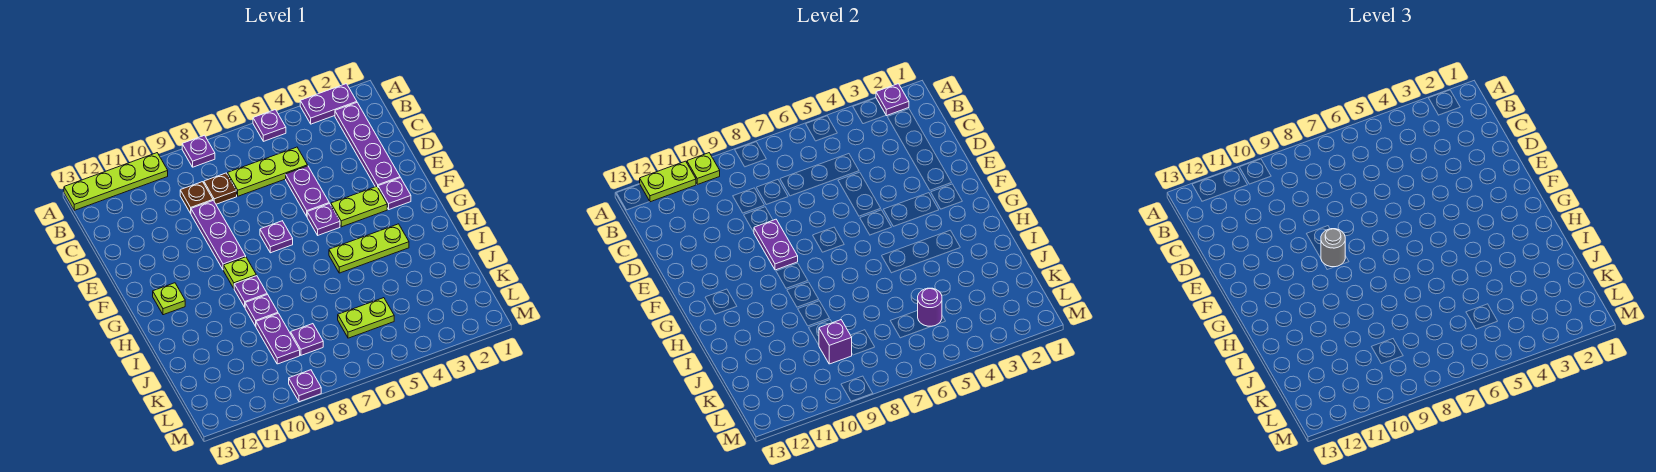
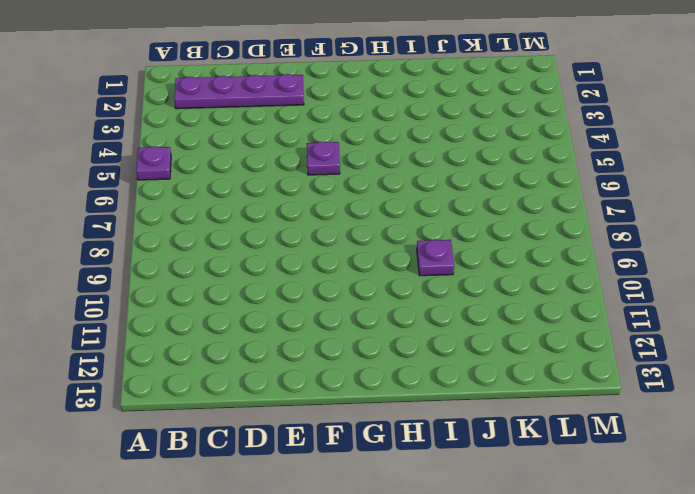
none -> purple plate A2:A3 level 1
none -> purple plate A8 level 1
none -> lime plate A10:A13 level 1
none -> lime plate C5:C7 level 1

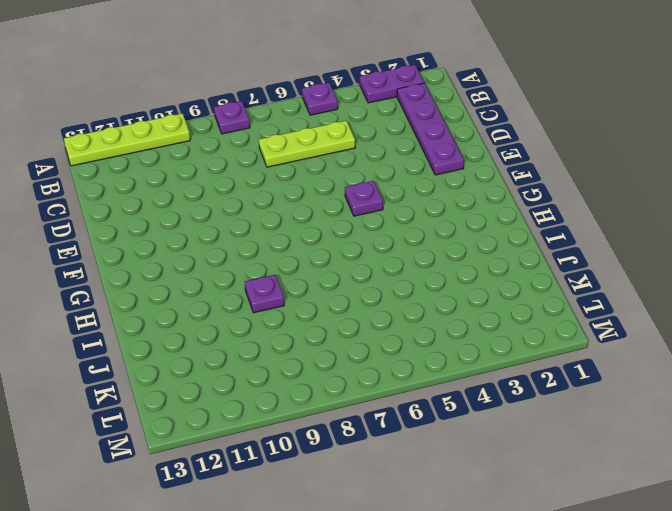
none -> brown plate C8 level 1
none -> brown plate C9 level 1
none -> purple plate D5:E5 level 1
none -> purple plate D9:F9 level 1

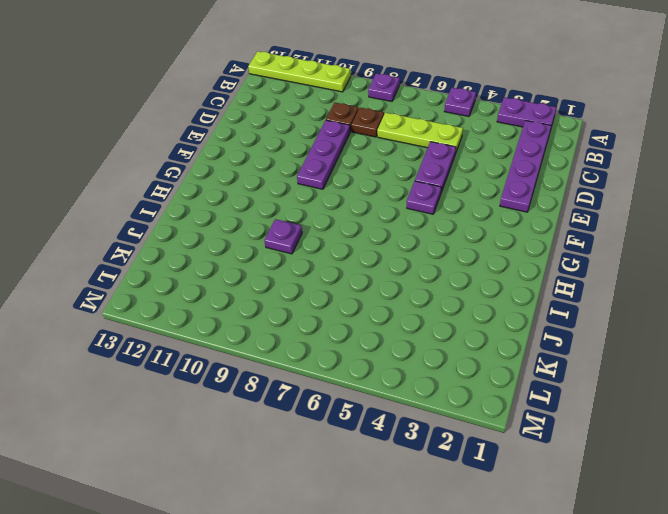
none -> purple plate F2 level 1
none -> lime plate F3:F4 level 1
none -> purple plate F7 level 1
none -> lime plate G9 level 1

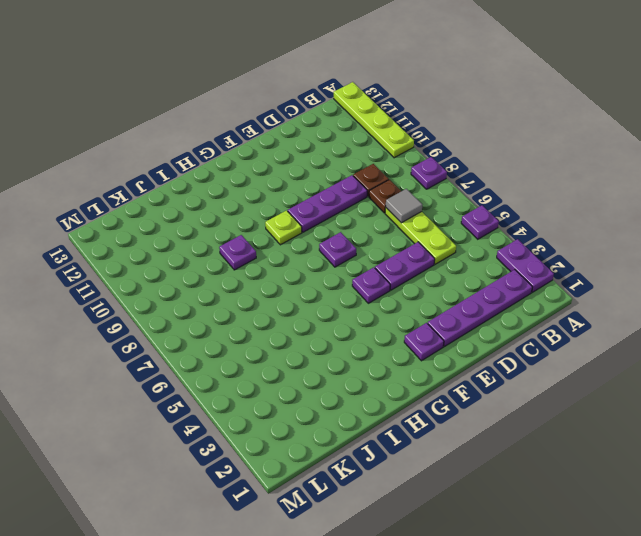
grey tile C7 level 2 -> none
none -> lime plate F3:F4 level 1
none -> lime plate G12 level 1
none -> lime plate H3:H5 level 1
none -> purple plate H9 level 1

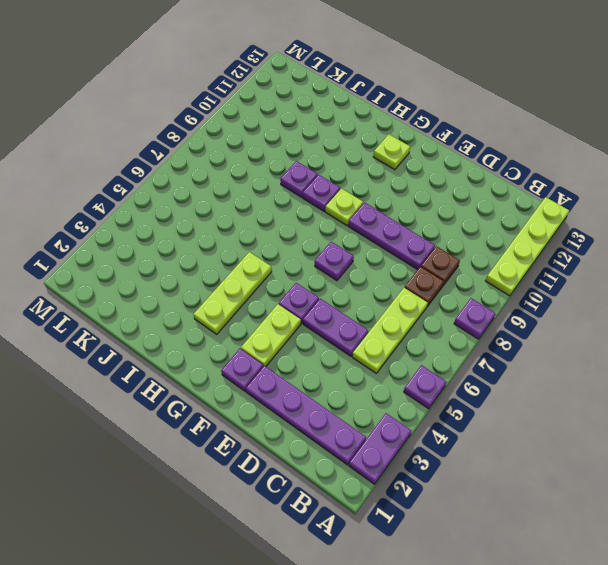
none -> purple plate J9:K9 level 1
none -> lime plate K5:K6 level 1
none -> purple plate K8 level 1
none -> purple plate M9 level 1

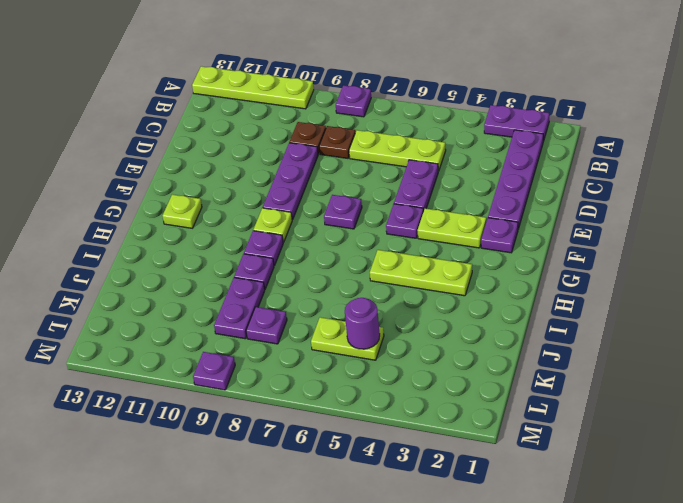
none -> purple plate A5 level 1
none -> purple plate A2 level 2
none -> lime plate A10 level 2
none -> lime plate A11:A12 level 2

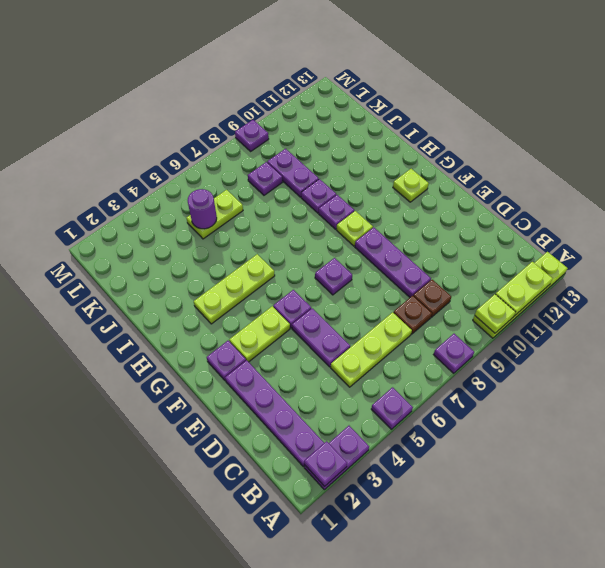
none -> purple plate E9:F9 level 2
none -> purple brick K9 level 2
none -> grey round brick F9 level 3

